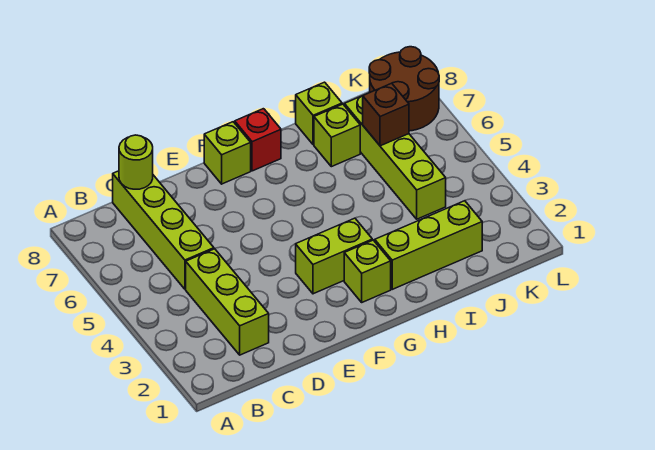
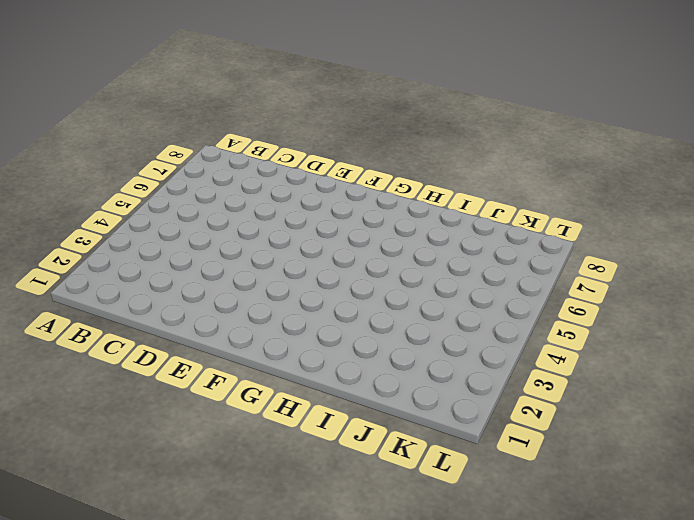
none -> lime brick C2:C4 level 1
none -> lime brick C5:C8 level 1
none -> lime brick F3:G3 level 1

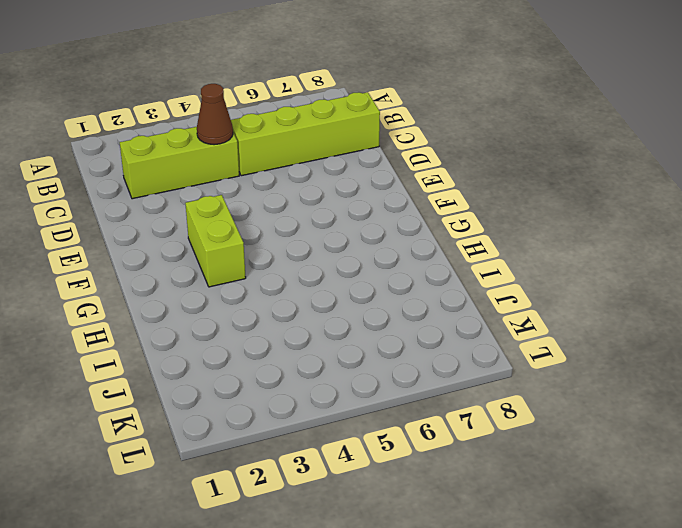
brown cone C4 level 2 -> none
none -> lime brick F8 level 1
none -> lime brick G2 level 1
none -> red brick G8 level 1

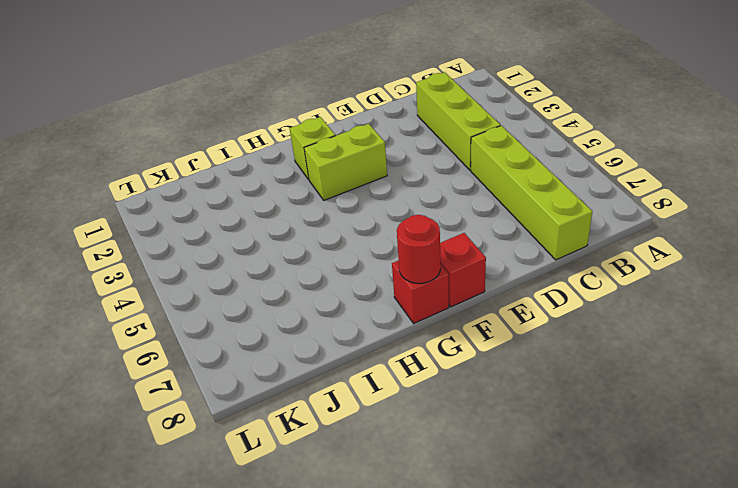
red brick F8 level 1 -> lime brick F8 level 1
red round brick G8 level 2 -> none
none -> lime brick H2:J2 level 1
none -> lime brick I7 level 1
none -> lime brick I8 level 1

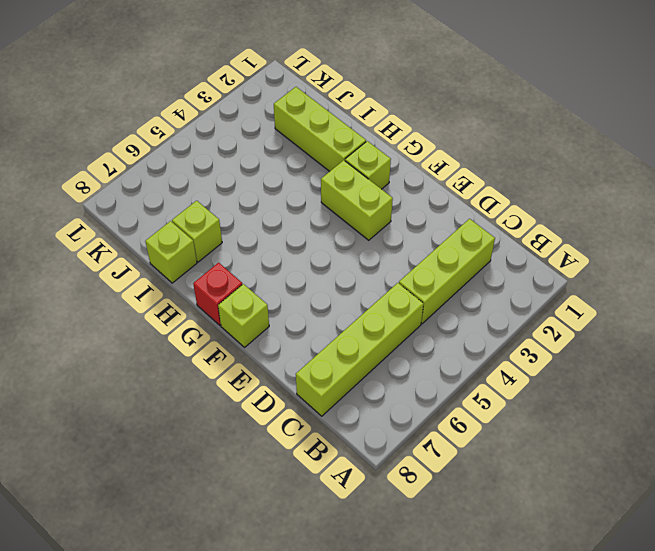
none -> lime brick J4:J7 level 1
none -> brown round brick K7:L8 level 1
none -> lime round brick C8 level 2

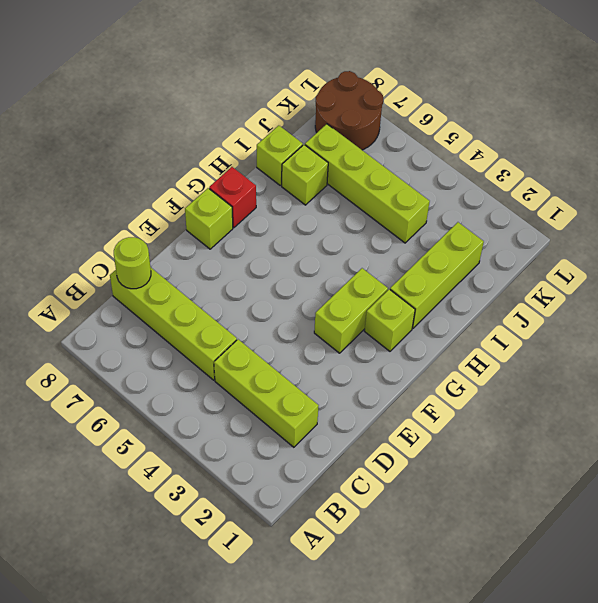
none -> brown brick J6 level 2

